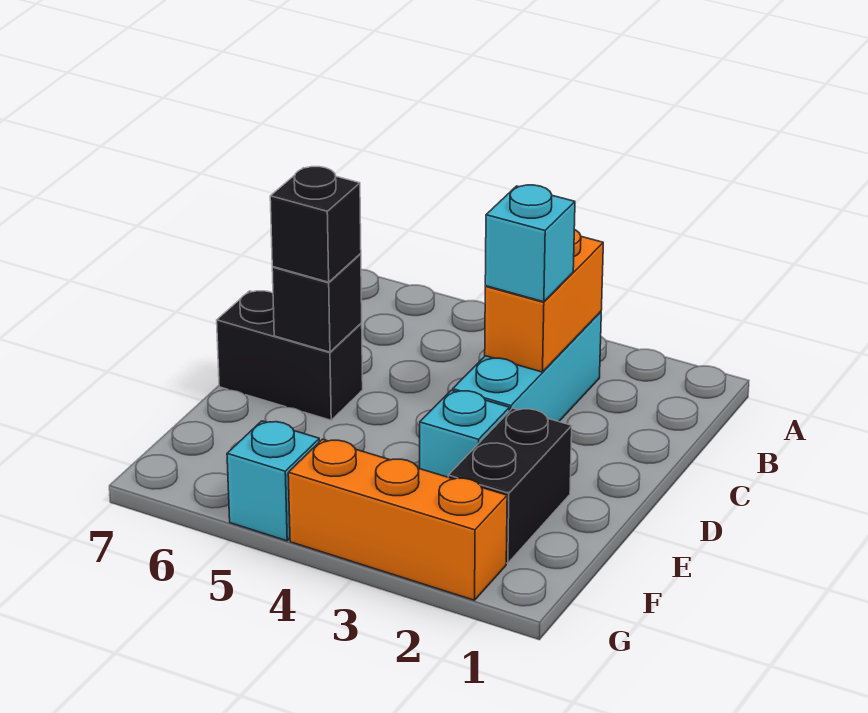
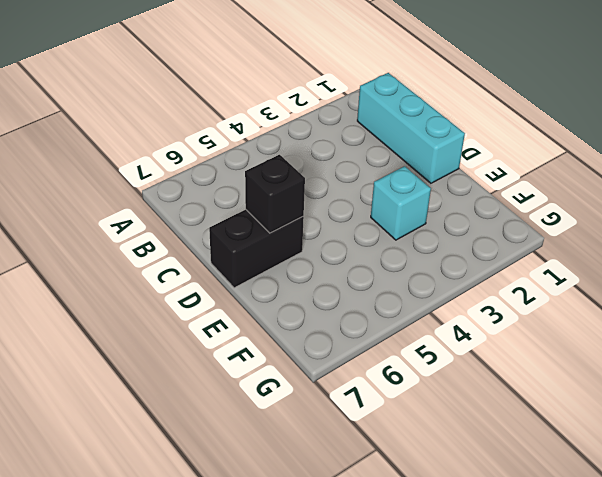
cyan brick B1:D1 level 1 -> cyan brick B3:D3 level 1
none -> black brick E2:F2 level 1
none -> orange brick G2:G4 level 1

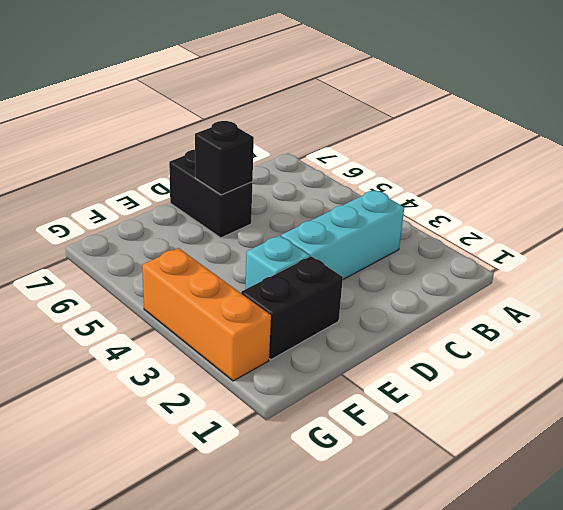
none -> cyan brick G5 level 1
none -> orange brick B3:C3 level 2

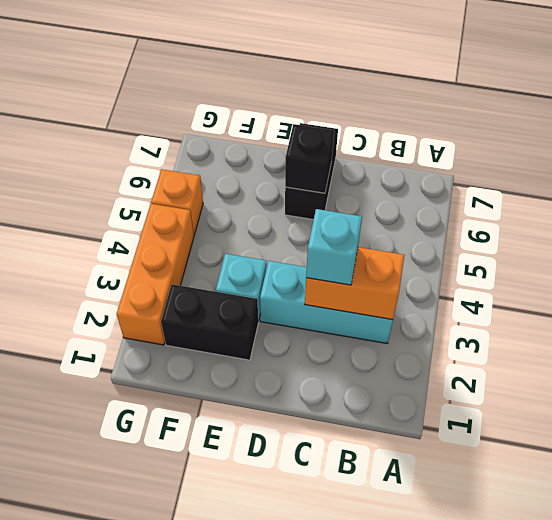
orange brick G5 level 1 -> cyan brick G5 level 1
none -> black brick D6 level 3

